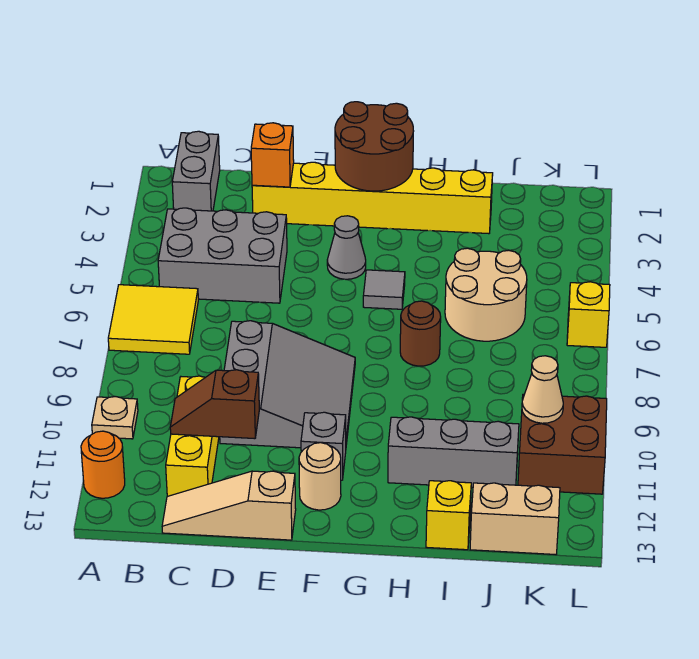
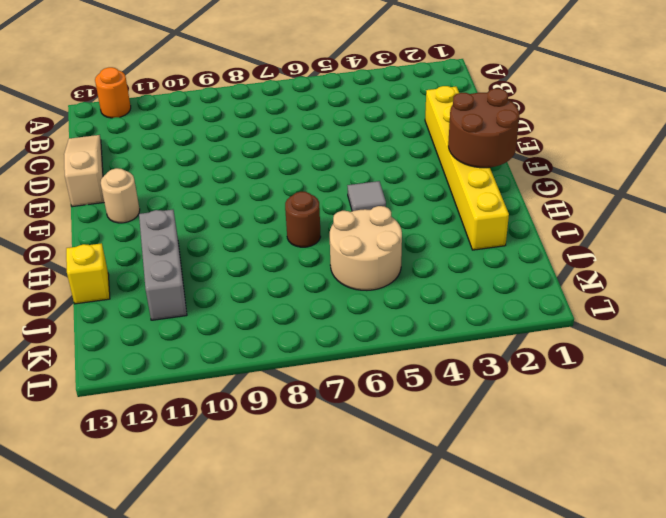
none -> yellow tile A6:B7 level 1
none -> tan plate A10 level 1
none -> grey brick B1:B2 level 1

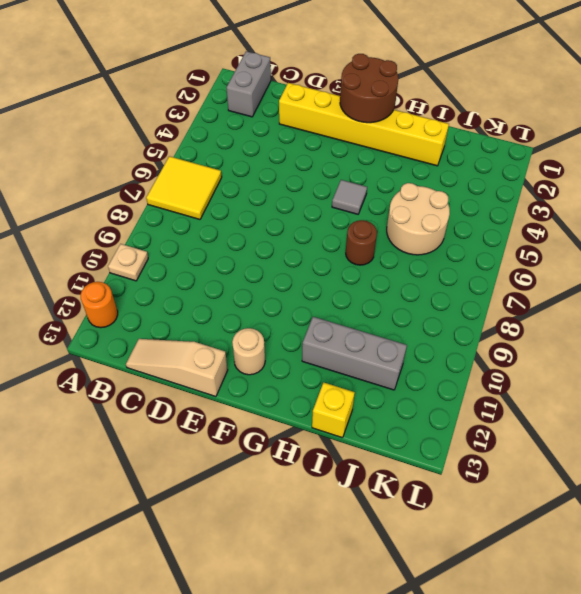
none -> grey brick B4:D5 level 1
none -> yellow brick C10:C12 level 1
none -> grey slope D8:F10 level 1 top D

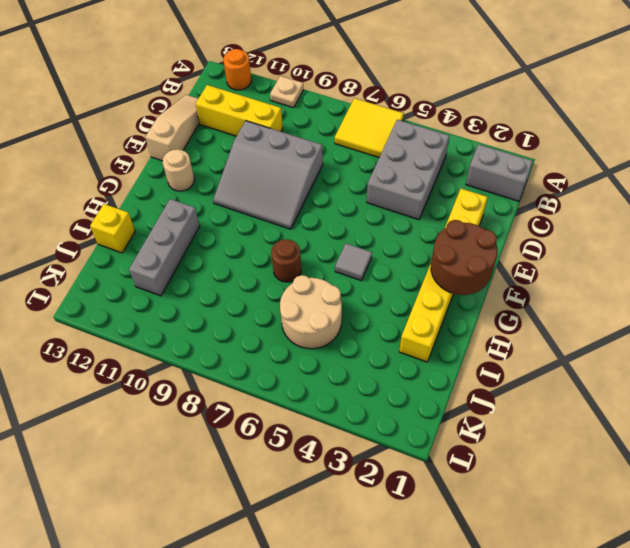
none -> grey cone F4 level 1
none -> grey brick F11 level 1
none -> tan brick J13:K13 level 1

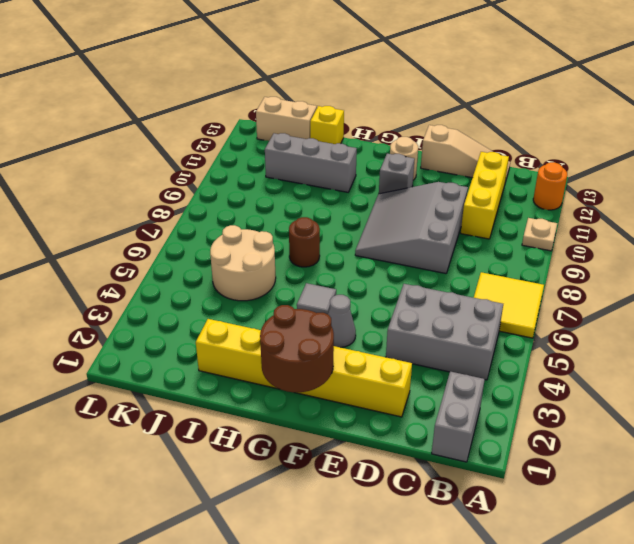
none -> brown brick K10:L11 level 1
none -> yellow brick L6 level 1
none -> brown slope C11:D11 level 2 top D

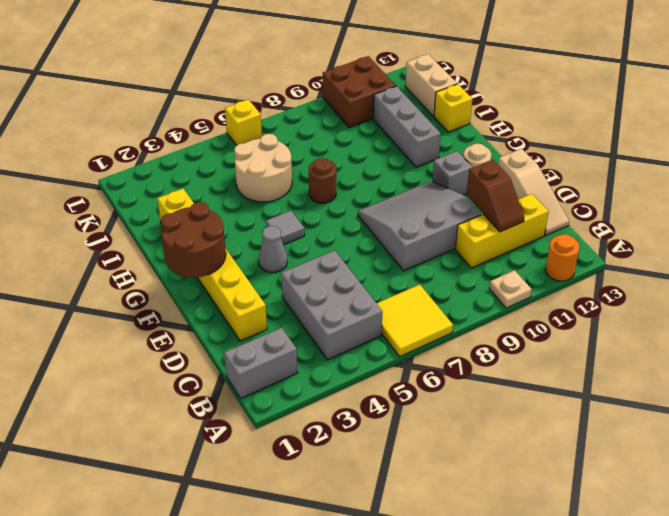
none -> orange brick D2 level 2
none -> tan cone K10 level 2

